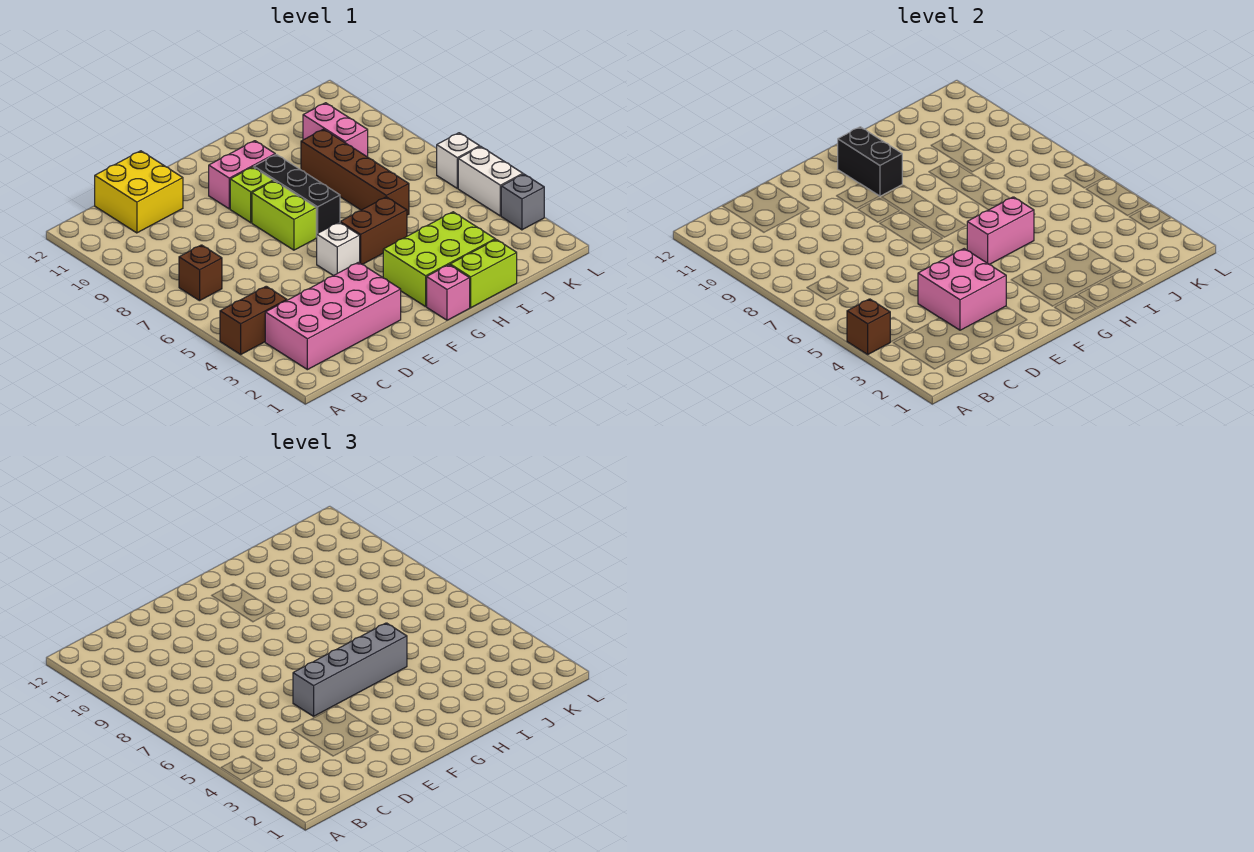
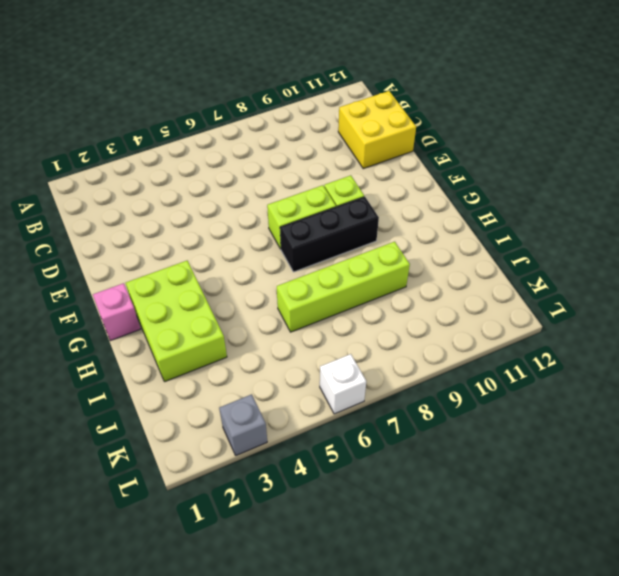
lime brick I6:I9 level 1 -> brown brick I6:I9 level 1
none -> brown brick A4:B4 level 1
none -> pink brick B2:E3 level 1
none -> brown brick B7 level 1

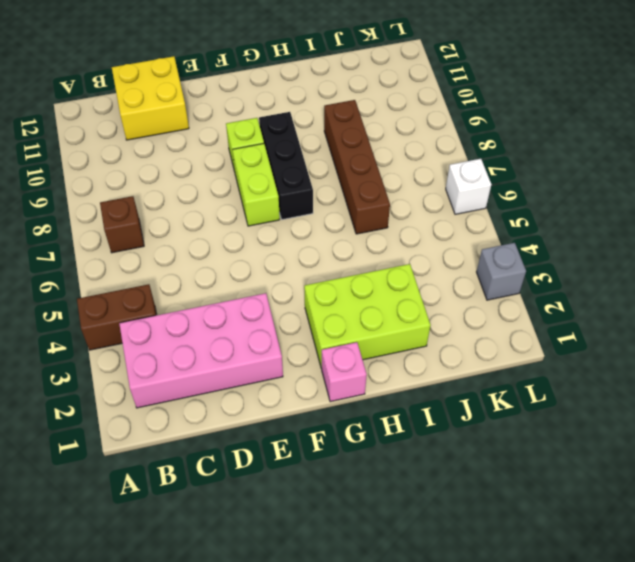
none -> white brick F5 level 1
none -> pink brick F10:G10 level 1
none -> brown brick G5:H5 level 1

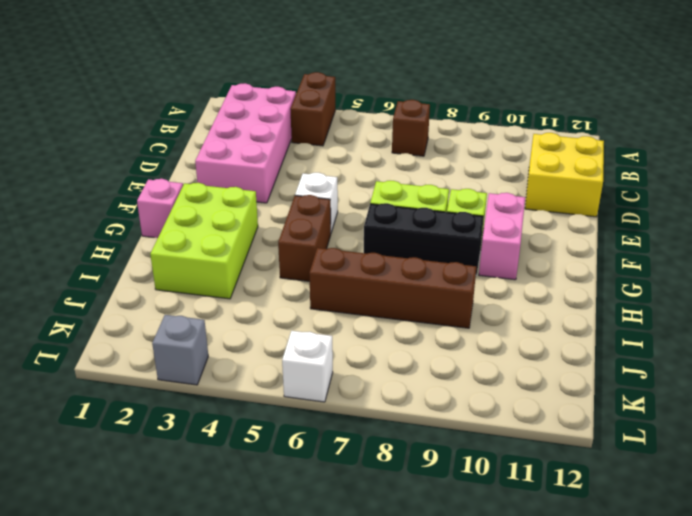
none -> lime brick H1:I1 level 1
none -> pink brick J9:J10 level 1
none -> white brick L4:L5 level 1

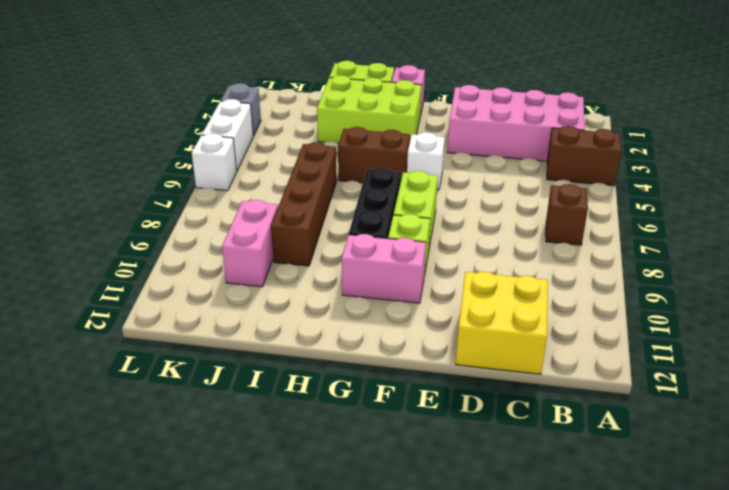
none -> brown brick A4 level 2
none -> pink brick D3:E4 level 2
none -> pink brick G5:H5 level 2

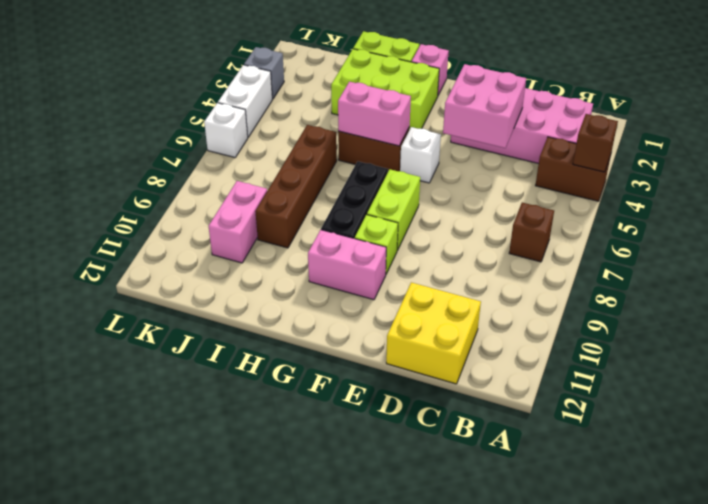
none -> black brick G10:G11 level 2
none -> grey brick E5:H5 level 3

